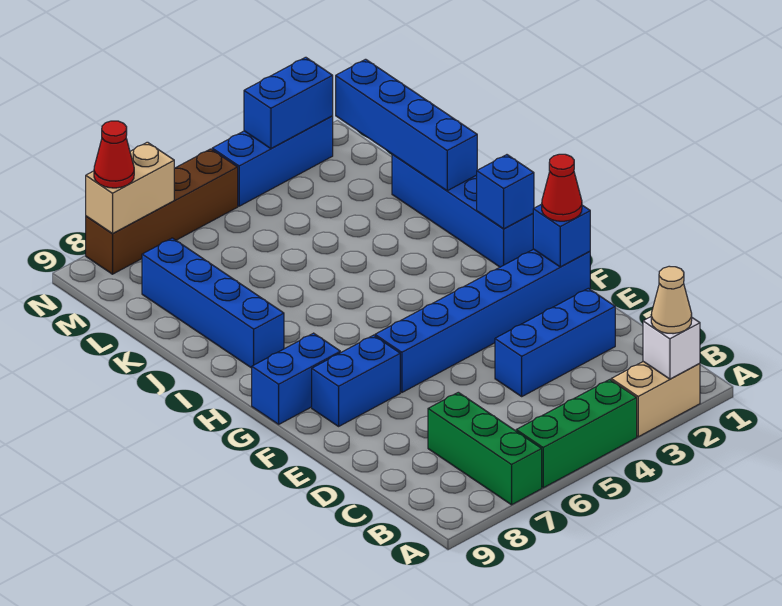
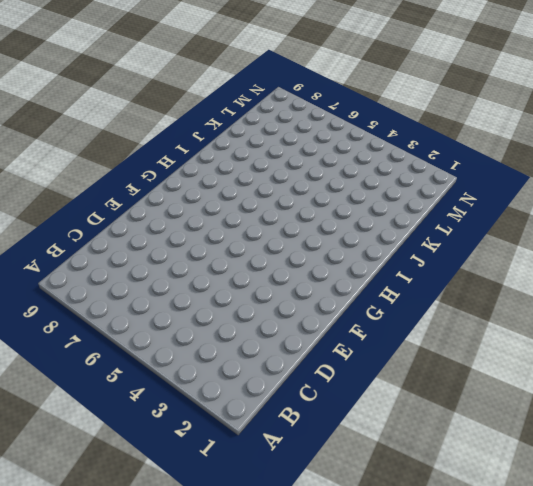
none -> tan brick A2:A3 level 1
none -> green brick A4:A6 level 1
none -> green brick A7:C7 level 1

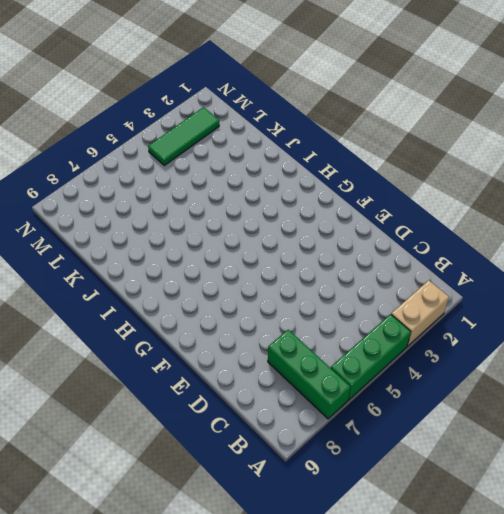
green tile M2:M4 level 1 -> none
none -> blue brick D2:D4 level 1
none -> blue brick F1:F6 level 1
none -> blue brick F7:F8 level 1

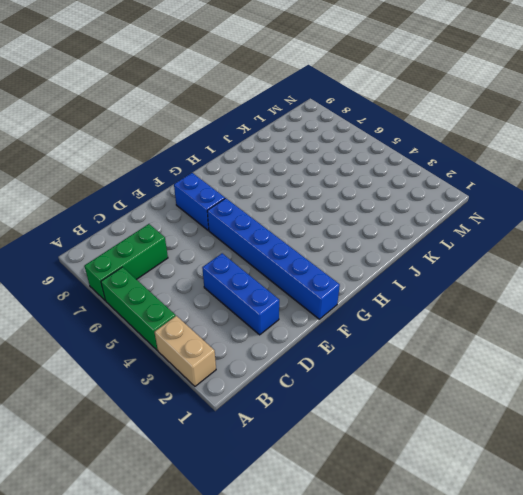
none -> blue brick G8:G9 level 1
none -> blue brick H1:K1 level 1
none -> blue brick I8:L8 level 1

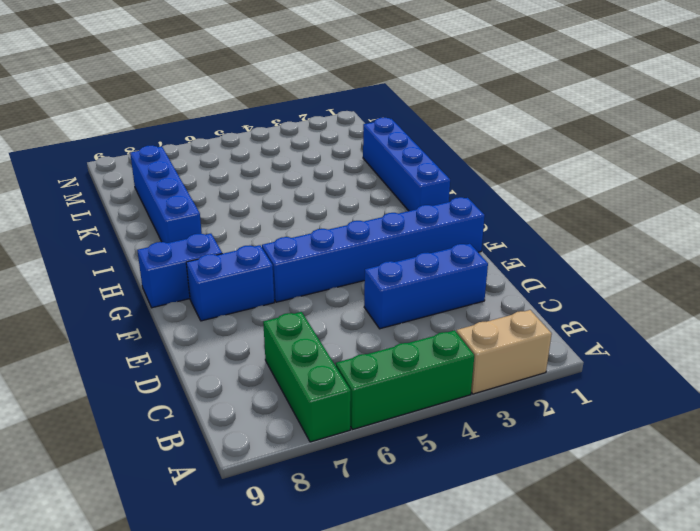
none -> blue brick N2:N4 level 1
none -> brown brick N5:N8 level 1
none -> white brick A2 level 2

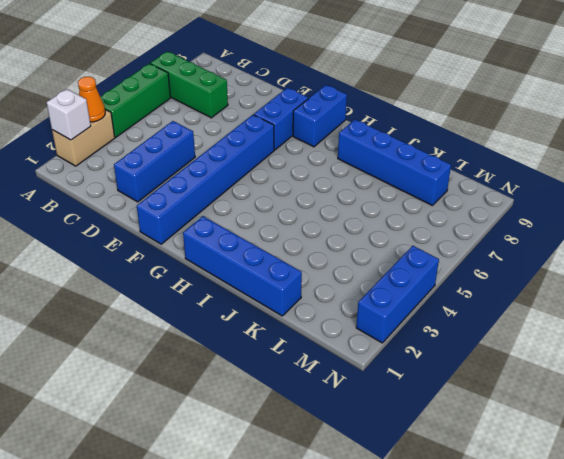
orange cone A3 level 2 -> none
none -> brown brick N5:N8 level 1
none -> blue brick F1 level 2
none -> blue brick H1 level 2

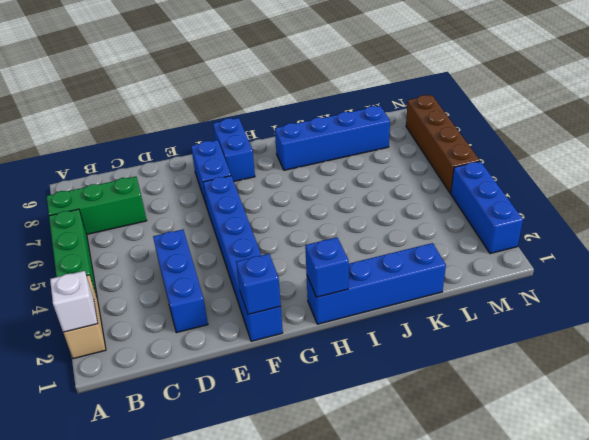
none -> blue brick J1:M1 level 2
none -> blue brick N2:N3 level 2
none -> tan brick N7:N8 level 2

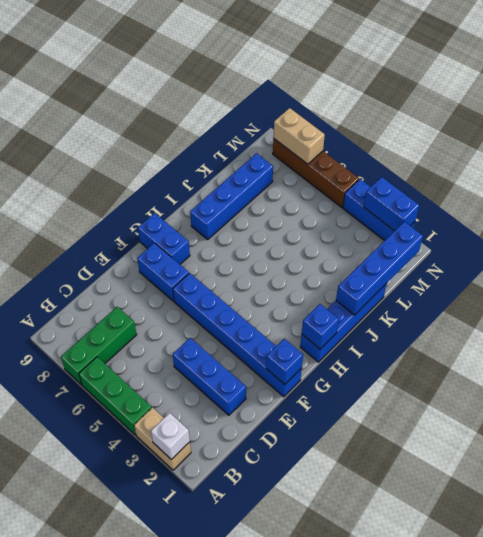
none -> tan cone A2 level 3
none -> red cone F1 level 3
none -> red cone N8 level 3

